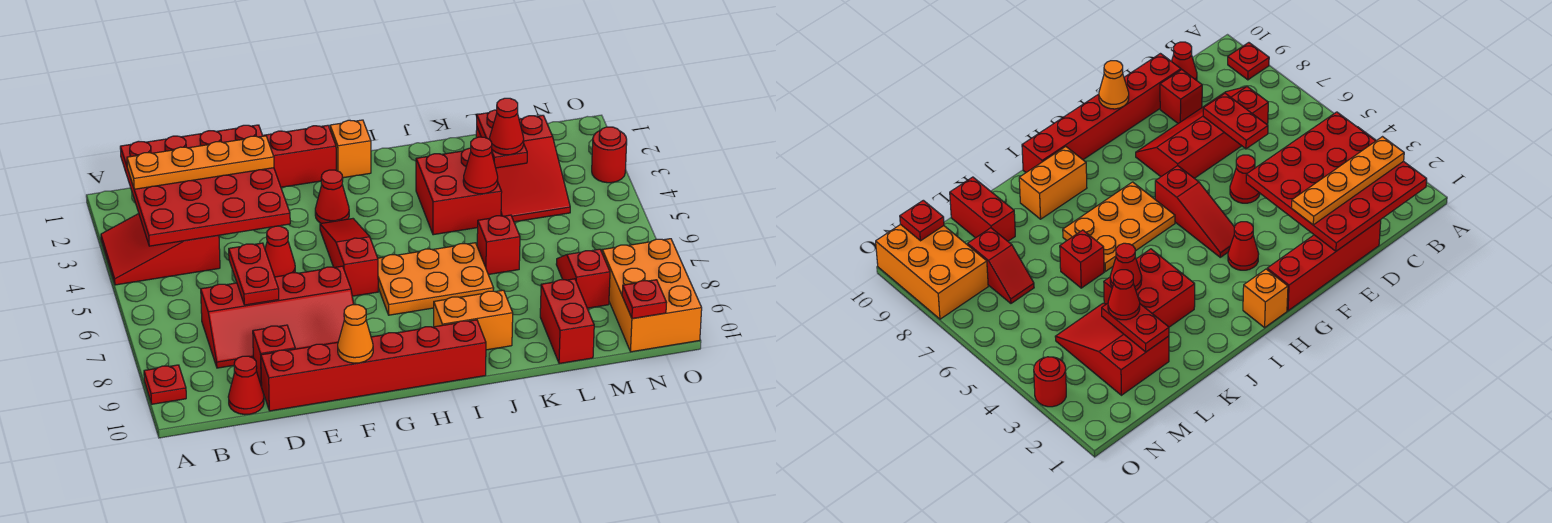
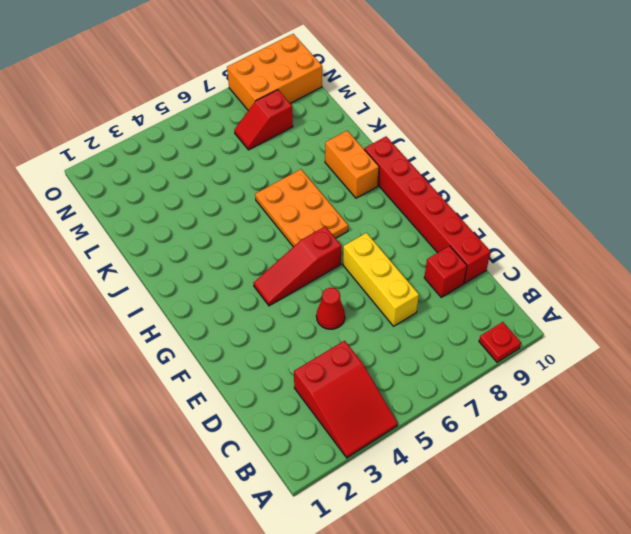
yellow brick D7:F7 level 1 -> red slope C7:F8 level 1 top 7
none -> red cone C10 level 1
none -> red brick D1:G1 level 1
none -> red cone G3 level 1

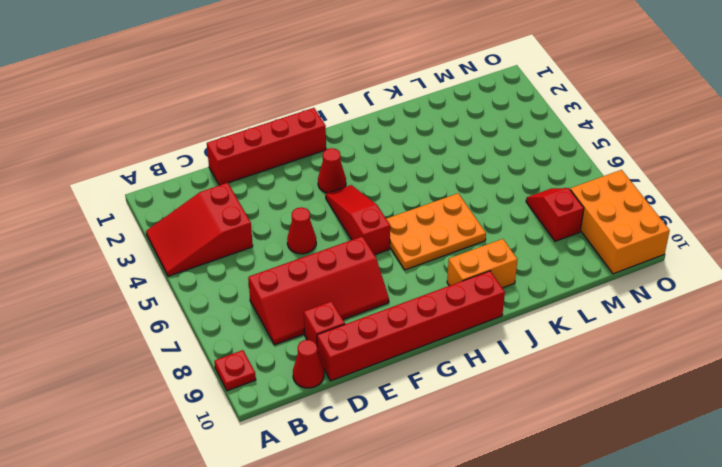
none -> orange brick H1 level 1
none -> red brick J3:K4 level 1
none -> red brick K6 level 1

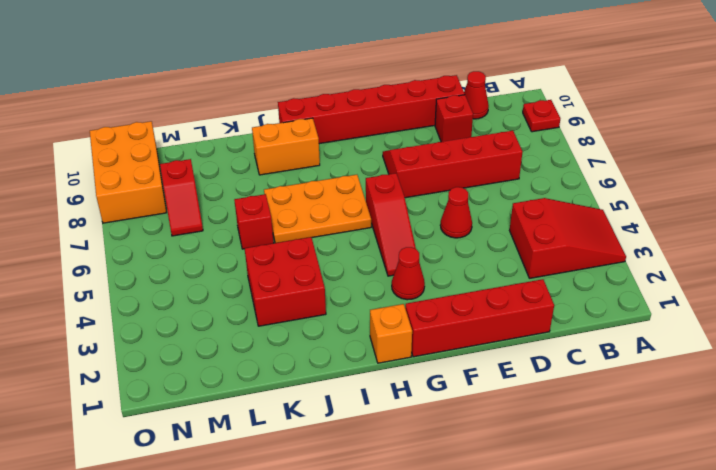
none -> red slope L2:M4 level 1 top 2
none -> red brick L9:L10 level 1
none -> red round brick O3 level 1

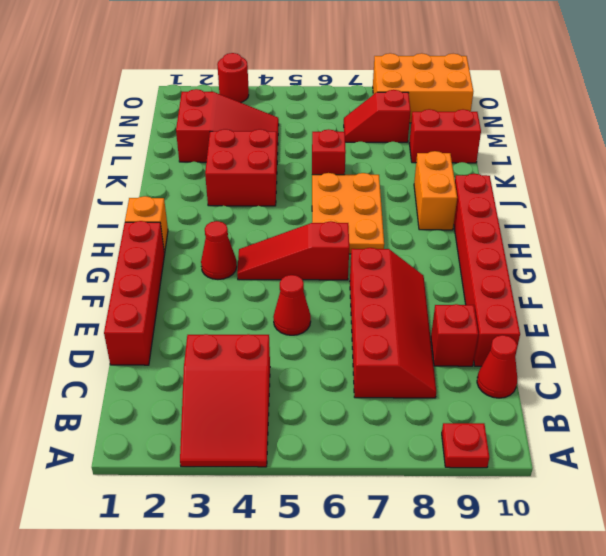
none -> red plate B1:E4 level 2
none -> red plate D6:D7 level 2
none -> orange cone F10 level 2

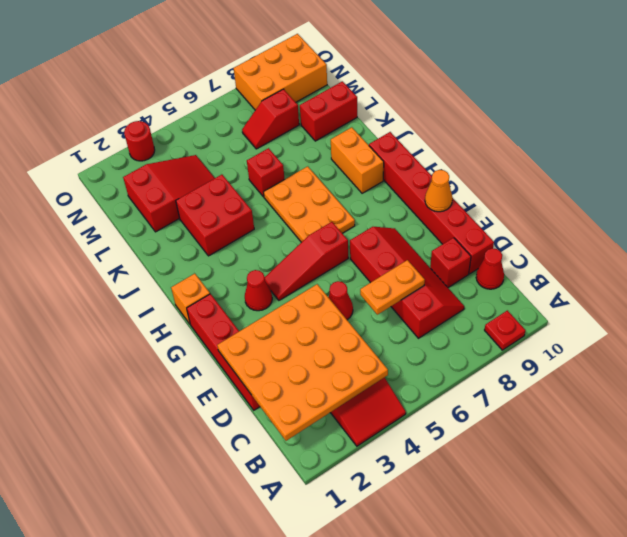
orange plate B1:E4 level 2 -> red plate B1:E4 level 2
orange plate D6:D7 level 2 -> red plate D6:D7 level 2
none -> red cone K4 level 2
none -> red plate L2:L3 level 2
none -> red plate N10 level 2

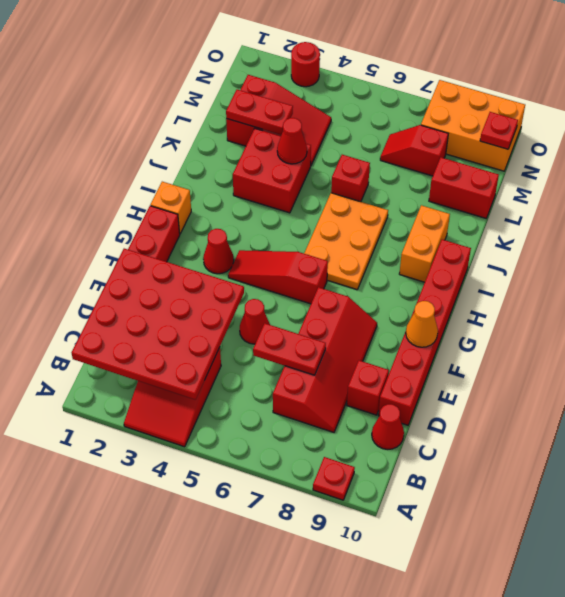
none -> orange plate B2:E2 level 3
none -> red cone L3 level 3

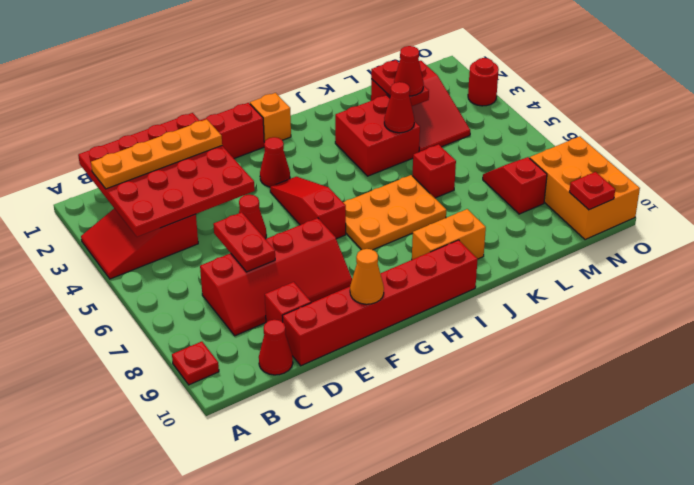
none -> red brick L9:L10 level 1

